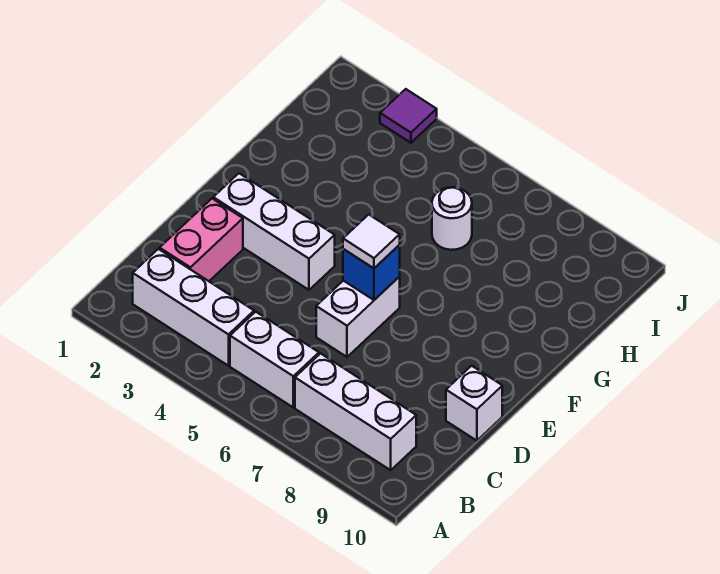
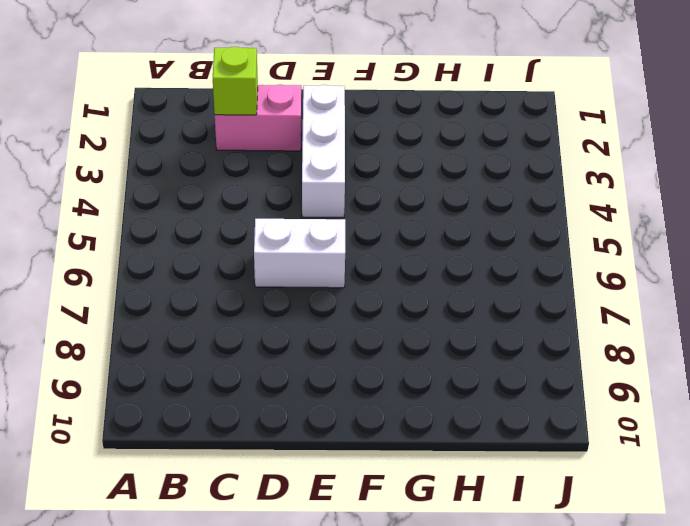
lime brick C2 level 2 -> none
none -> white brick B2:B4 level 1
none -> white brick B5:B6 level 1

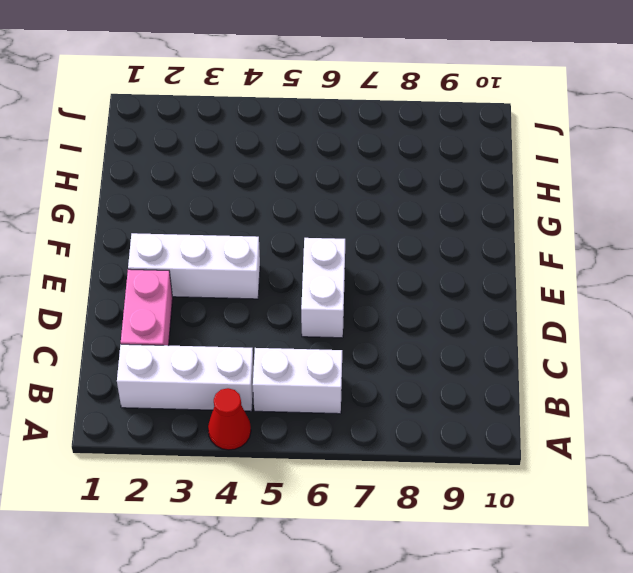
red cone A4 level 1 -> none
none -> white brick B7:B9 level 1
none -> white brick D10 level 1

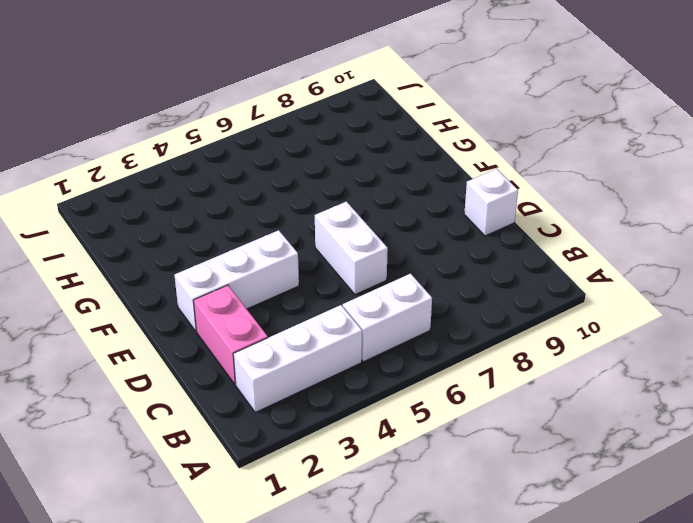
none -> white brick B7:B9 level 1
none -> white round brick H6 level 1

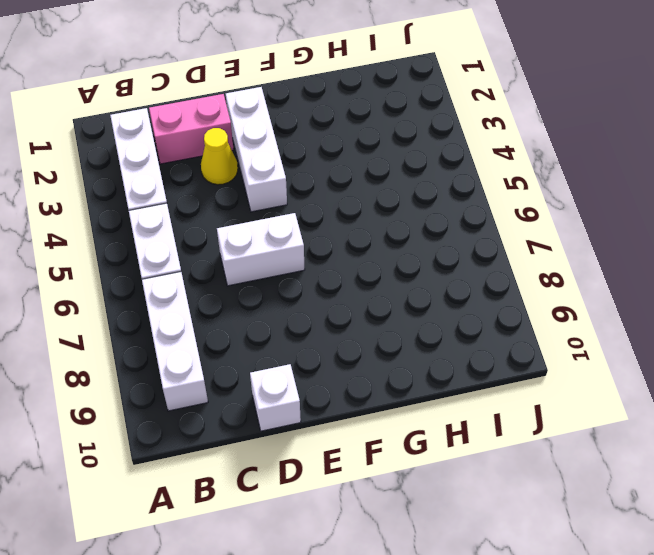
yellow cone D3 level 1 -> none
none -> white round brick H6 level 1
none -> purple tile J3 level 1

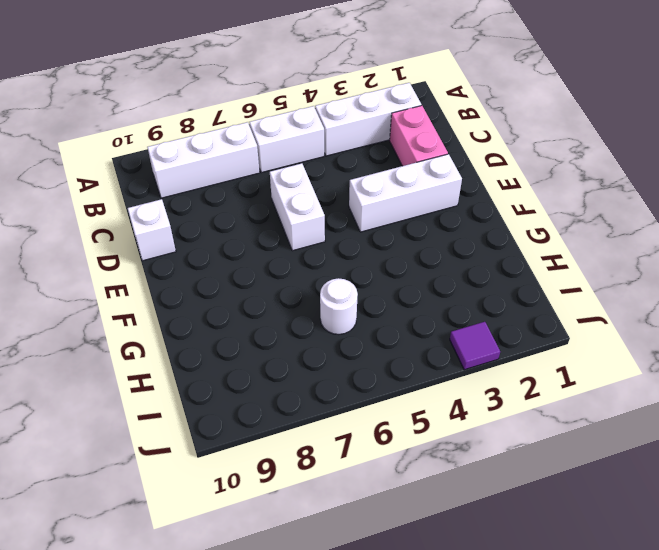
none -> blue brick E6 level 2
none -> white tile E6 level 3

